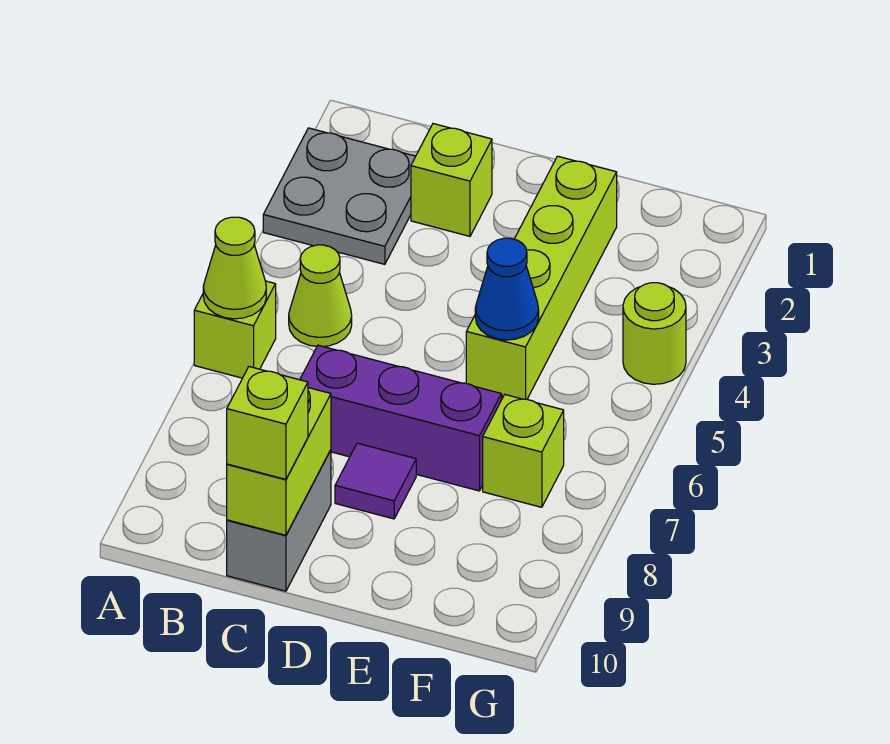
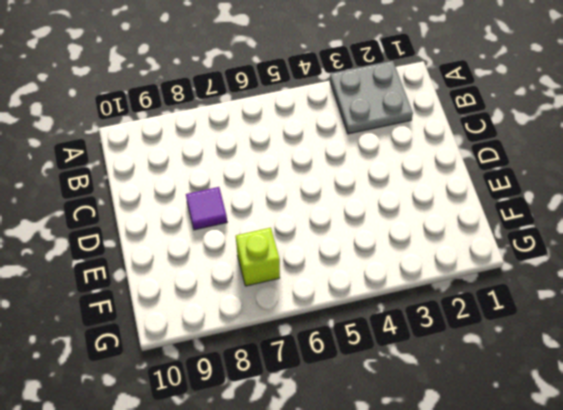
none -> lime brick A6 level 1
none -> lime cone B5 level 1
none -> lime brick C2 level 1

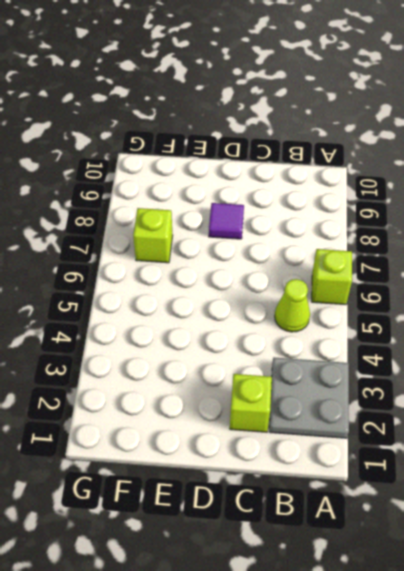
none -> purple brick C7:E7 level 1
none -> grey brick C9:C10 level 1
none -> lime brick E2:E5 level 1

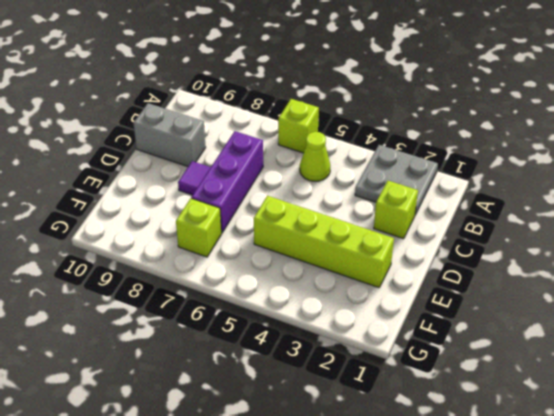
none -> lime round brick G4 level 1
none -> lime cone A6 level 2
none -> lime brick C9:C10 level 2

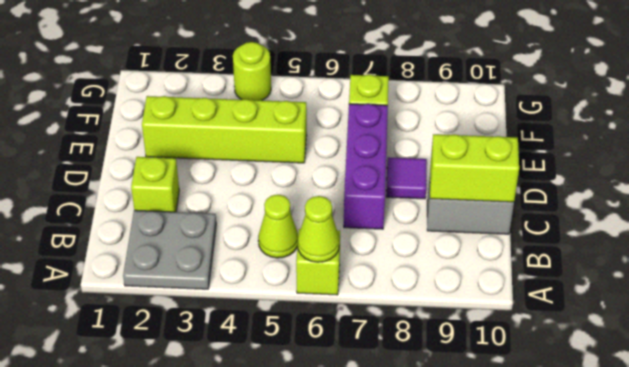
none -> blue cone E5 level 2
none -> lime brick C10 level 3

